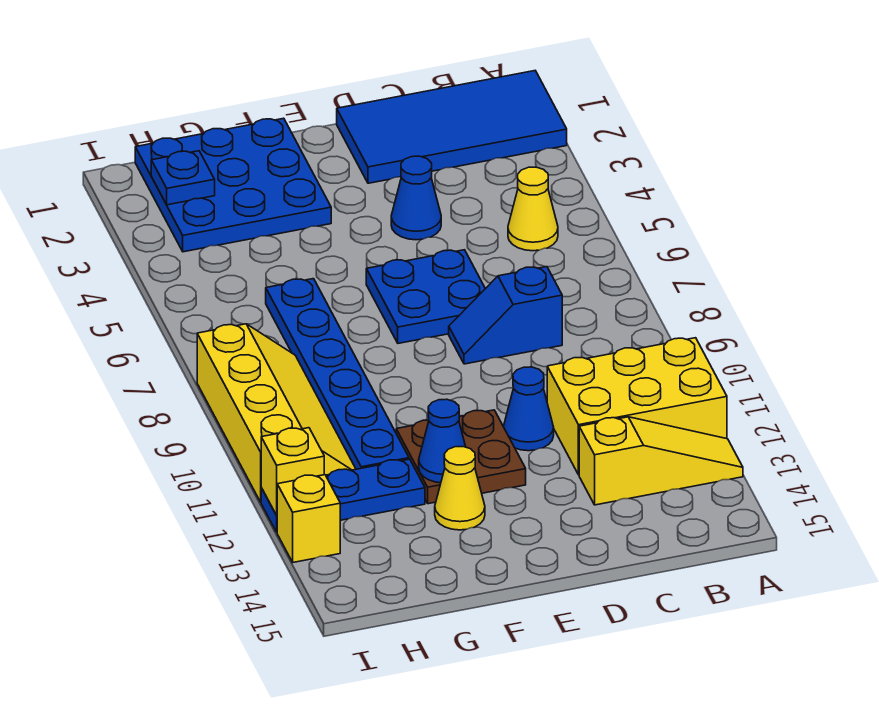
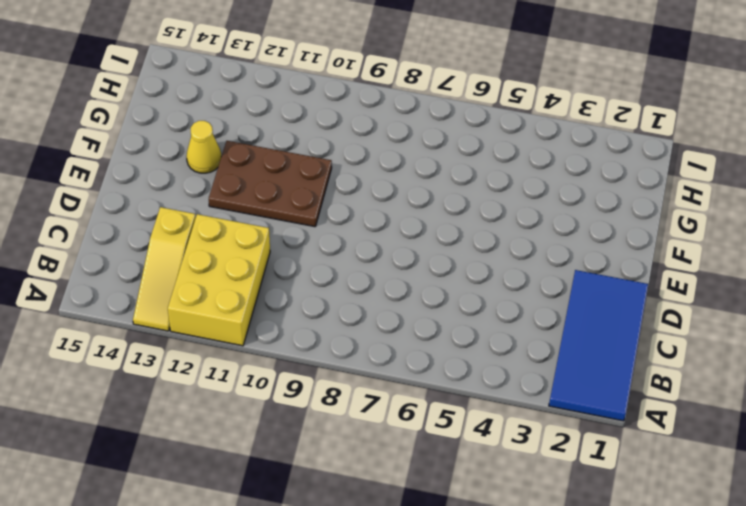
brown plate E10:F12 level 1 -> brown plate E11:F12 level 1
none -> yellow cone B5 level 1
none -> blue slope C8:D8 level 1 top C
none -> blue cone D4 level 1

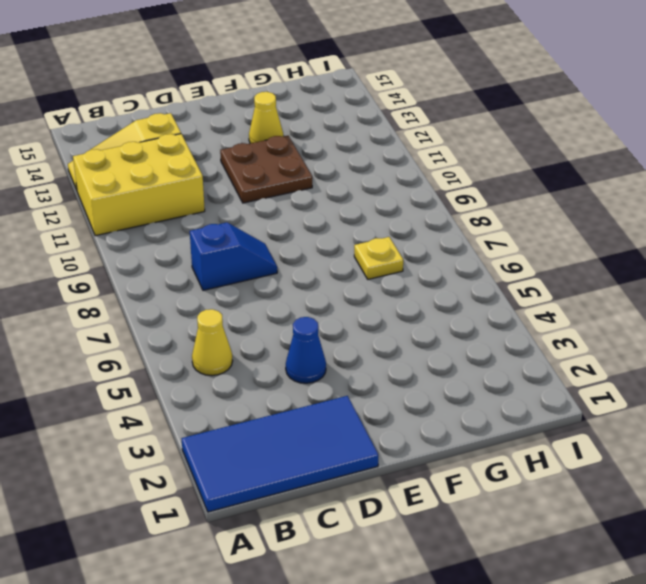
yellow plate G7 level 1 -> blue plate G6:G11 level 1
none -> blue plate D6:E7 level 1
none -> blue cone D11 level 1
none -> blue plate F1:H3 level 1

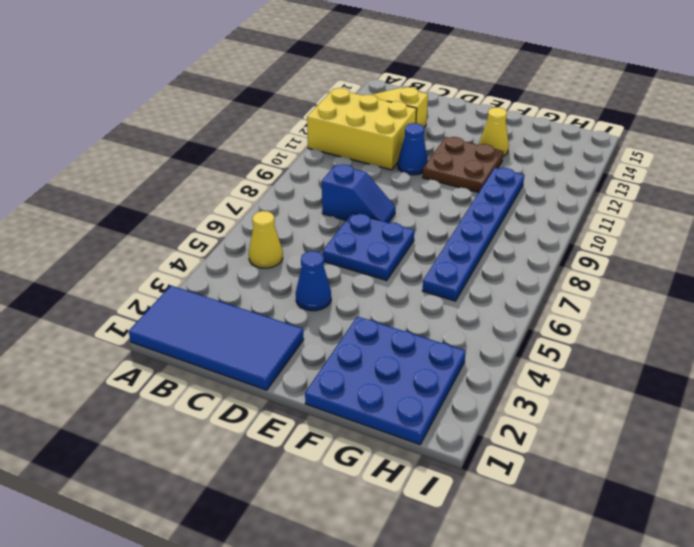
none -> blue plate G12:I12 level 1
none -> yellow slope H8:I11 level 1 top I
none -> yellow brick I13 level 1

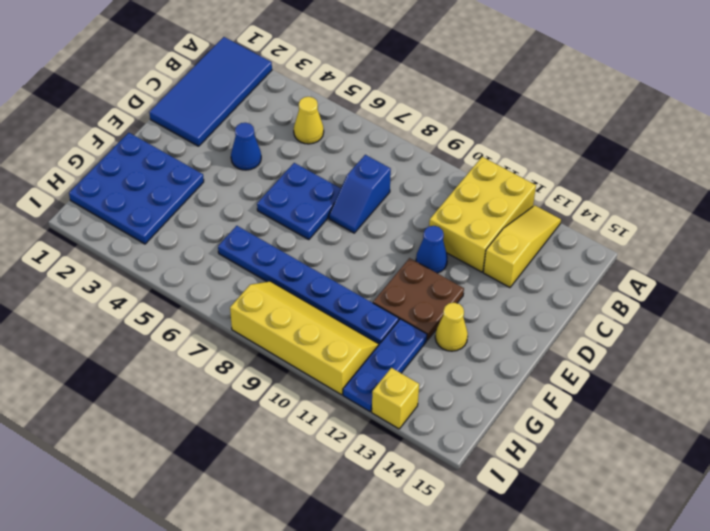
none -> blue cone F12 level 2
none -> blue plate H2 level 2
none -> yellow brick I12 level 2

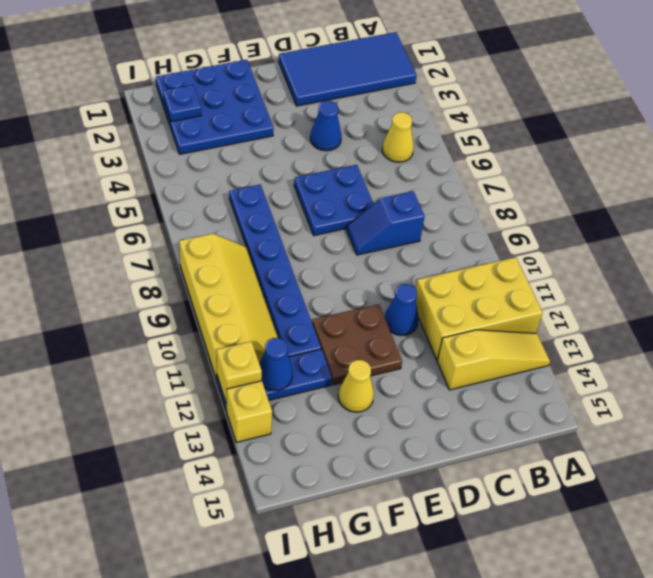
blue cone H12 level 2 -> blue cone F12 level 2

